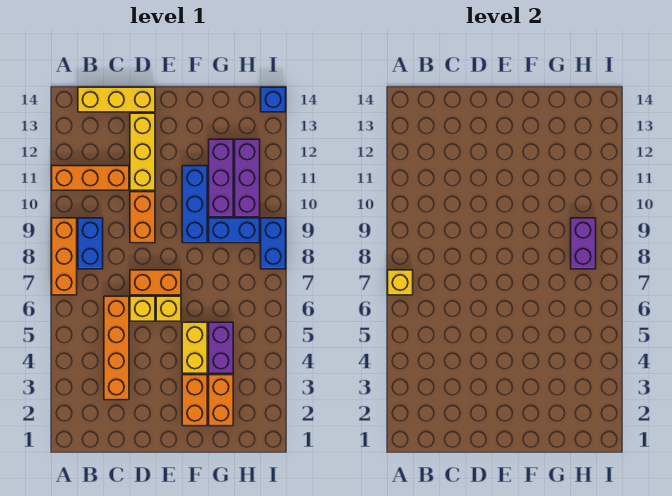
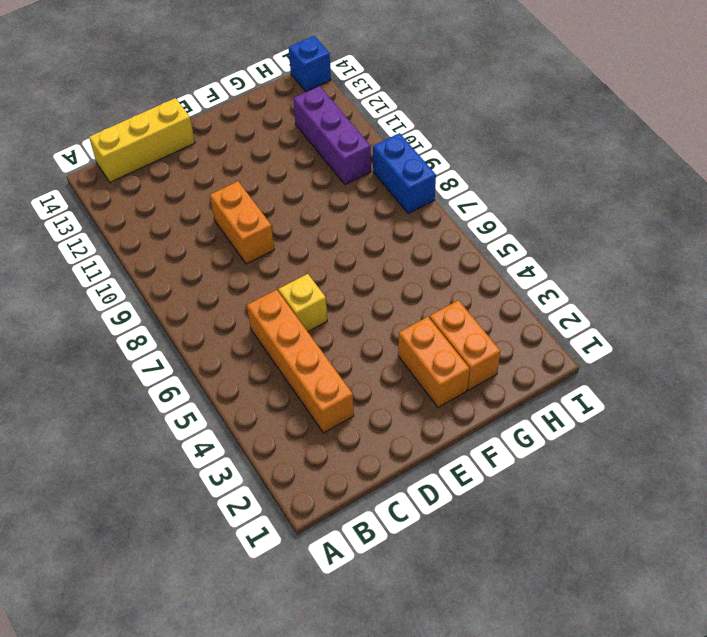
none -> orange brick A7:A9 level 1
none -> orange brick A11:C11 level 1
none -> blue brick B8:B9 level 1

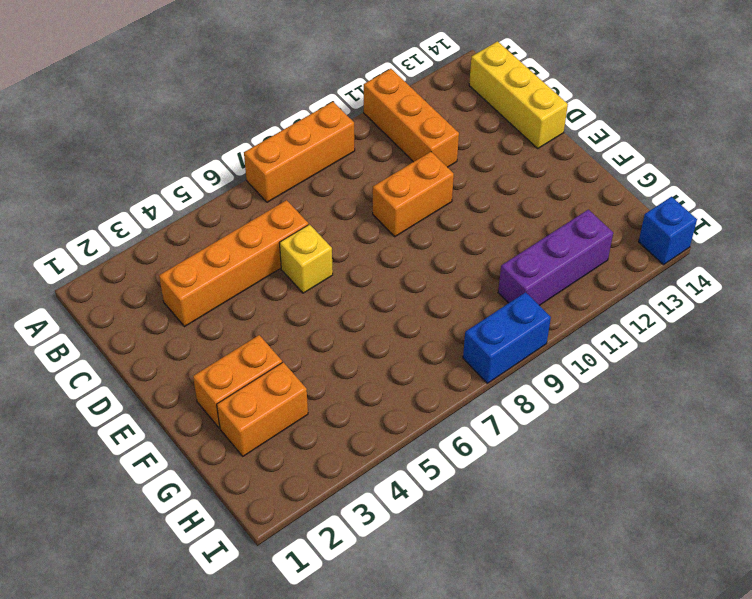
none -> blue brick B8:B9 level 1
none -> orange brick D7:E7 level 1
none -> yellow brick D11:D13 level 1

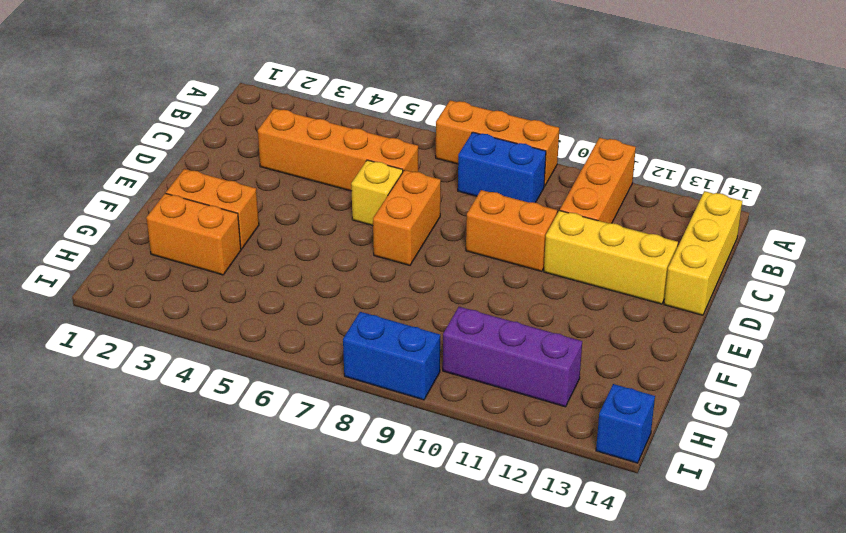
none -> yellow brick E6 level 1
none -> yellow brick F4:F5 level 1
none -> blue brick F9:F11 level 1

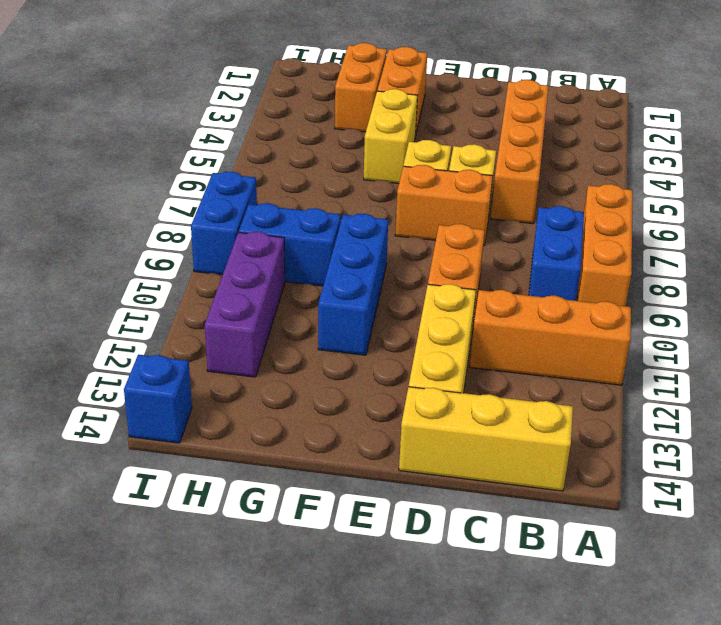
none -> purple brick G4:G5 level 1
none -> purple brick G10:G12 level 1
none -> yellow brick A7 level 2

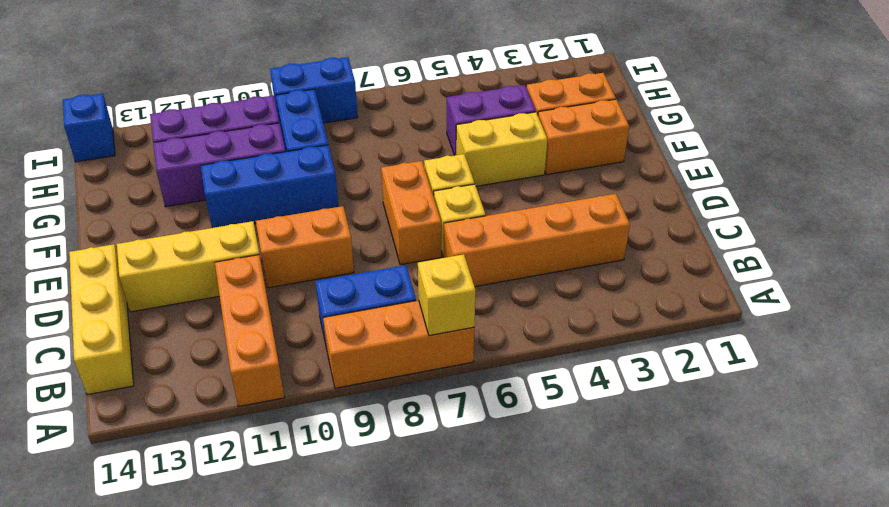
none -> purple brick H8:H9 level 2

